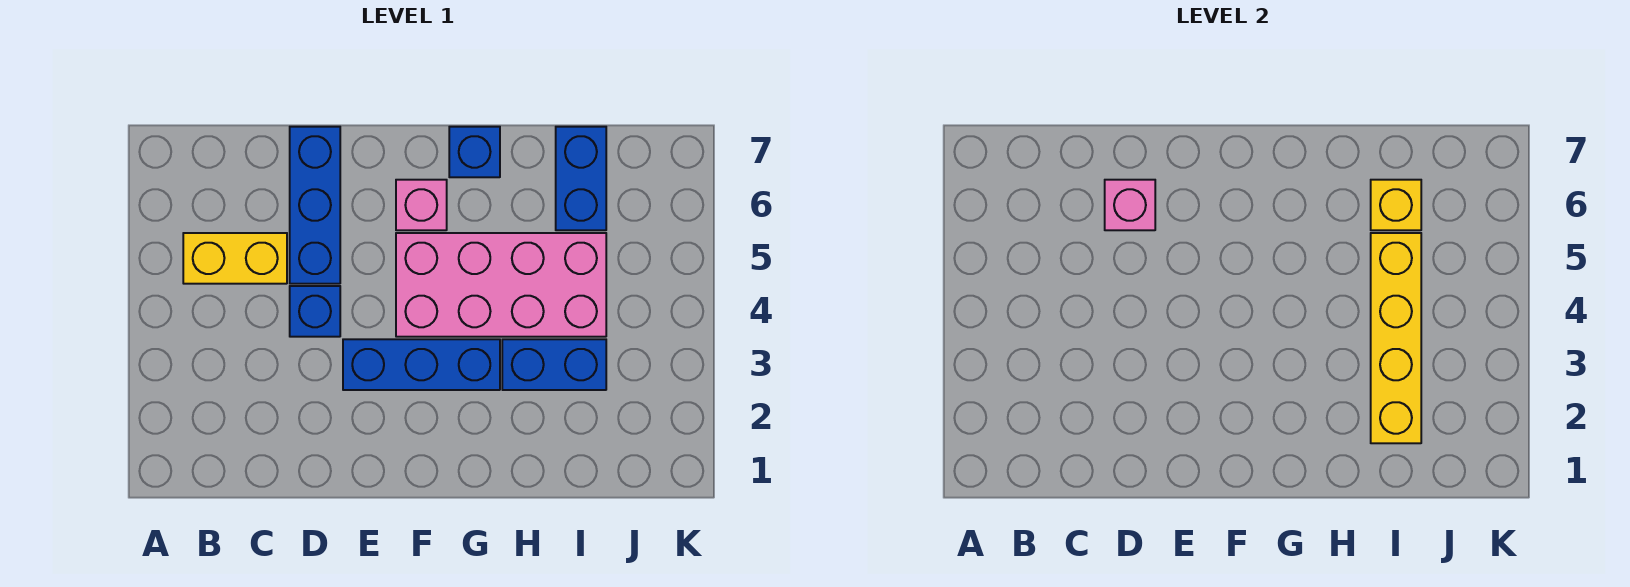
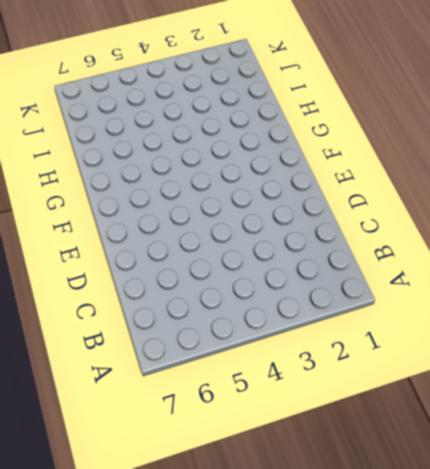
none -> yellow brick B5:C5 level 1
none -> blue brick D4 level 1
none -> blue brick D5:D7 level 1

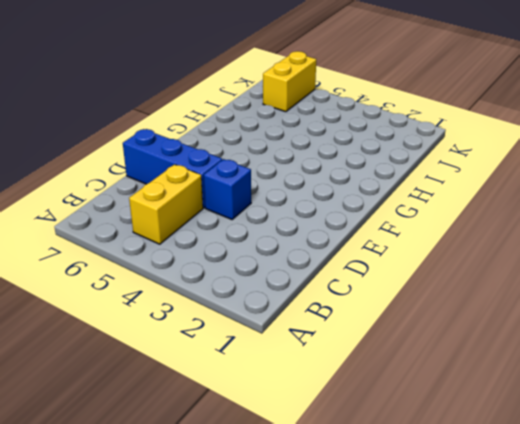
yellow brick J6:K6 level 1 -> none
none -> blue brick E3:G3 level 1
none -> pink brick F4:I5 level 1
none -> pink brick F6 level 1

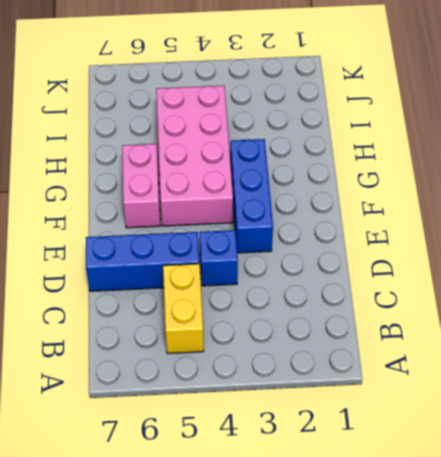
pink brick F6:G6 level 1 -> pink brick F6 level 1
none -> blue brick G7 level 1
none -> blue brick H3:I3 level 1
none -> blue brick I6:I7 level 1

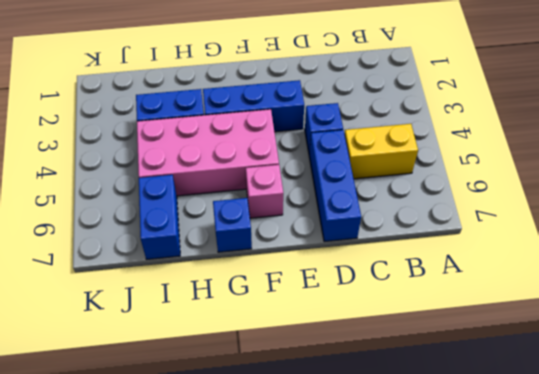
none -> pink brick D6 level 2
none -> yellow brick I2:I5 level 2
none -> yellow brick I6 level 2

